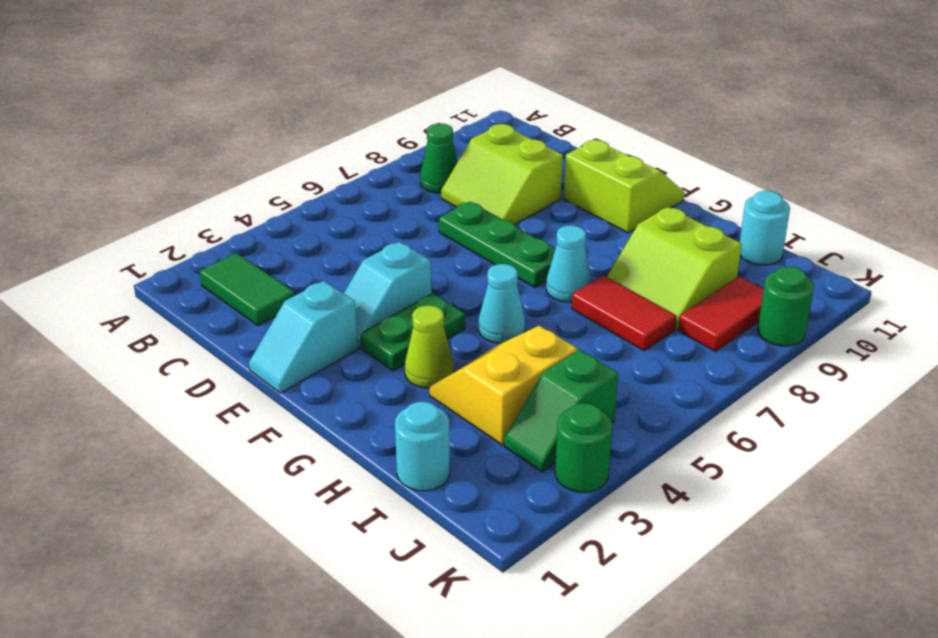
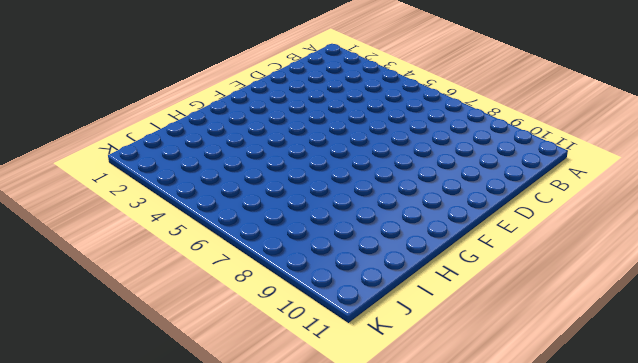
none -> green tile B2:C2 level 1
none -> green cone B8 level 1
none -> lime slope C8:D9 level 1 top 9

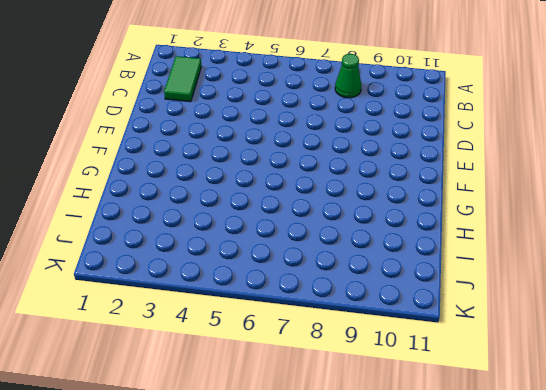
none -> lime slope C8:D9 level 1 top 9
none -> green plate D7:F7 level 1
none -> cyan slope E1:E2 level 1 top 2

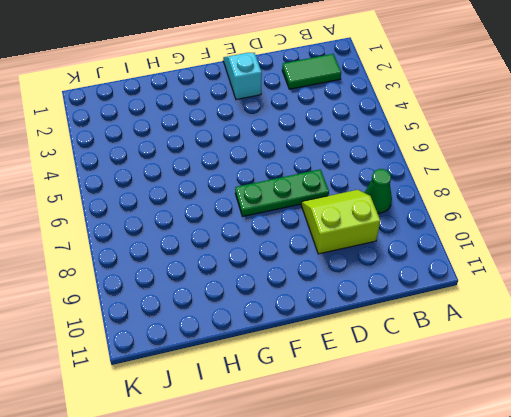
none -> cyan slope E3:E4 level 1 top 4
none -> lime slope E10:F11 level 1 top 10
none -> green plate F3:F4 level 1

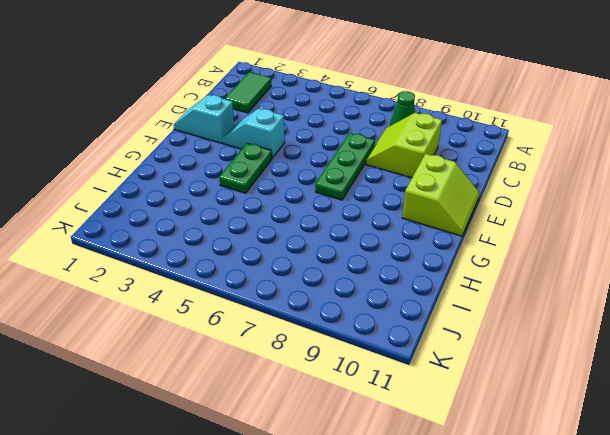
green plate F4:G4 level 1 -> green plate F3:F4 level 1
none -> lime cone G3 level 1
none -> cyan cone G5 level 1
none -> cyan cone G7 level 1

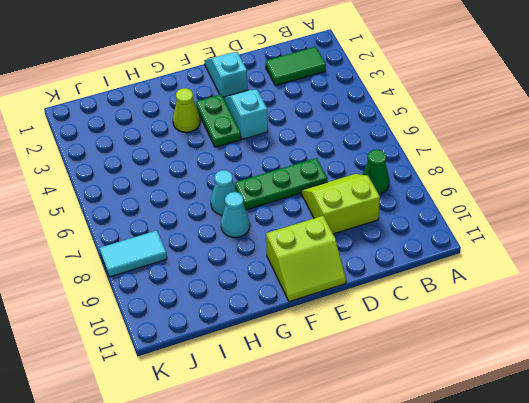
cyan cone G8 level 1 -> cyan cone G5 level 1
cyan tile J8:K8 level 1 -> red tile J8:J9 level 1
none -> yellow slope H3:I4 level 1 top I
none -> red tile H7:I7 level 1
none -> lime slope H8:I9 level 1 top 9

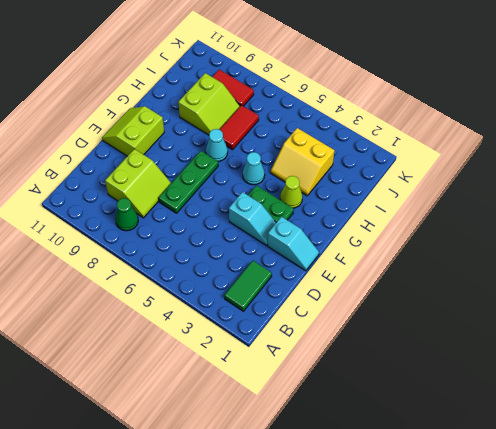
none -> cyan round brick I1 level 1
none -> cyan round brick I11 level 1
none -> green slope J3:J4 level 1 top 4

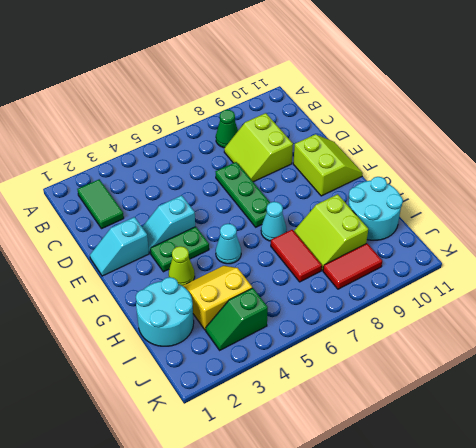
cyan round brick H1:I2 level 1 -> cyan round brick I1 level 1
cyan round brick H10:I11 level 1 -> cyan round brick I11 level 1
none -> green round brick K3 level 1
none -> green round brick K9 level 1

